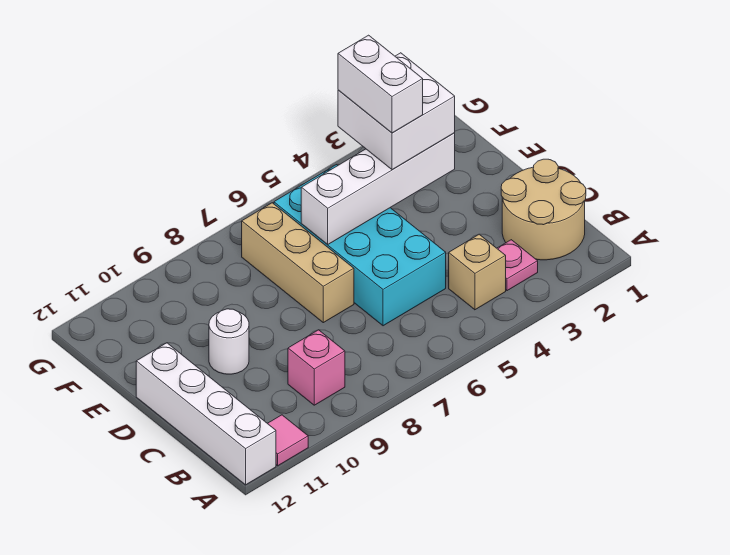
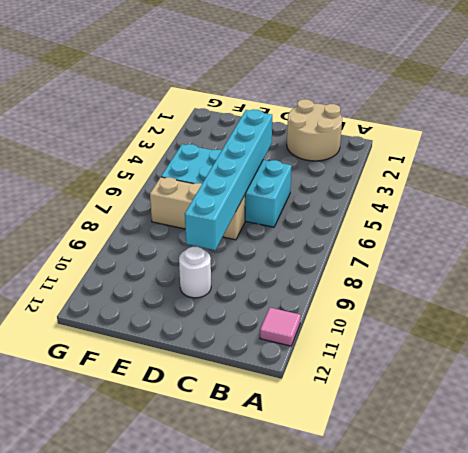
cyan brick D4:D9 level 2 -> none
none -> white brick A12:D12 level 1
none -> pink plate B3 level 1
none -> tan brick B4 level 1

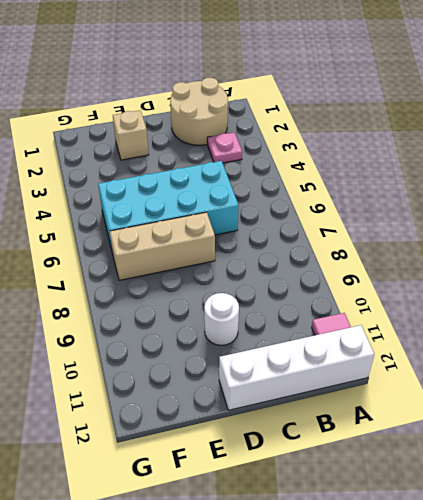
tan brick E2 level 1 -> tan brick B4 level 1
none -> pink brick B9 level 1
none -> white brick E3:E6 level 2
none -> white brick E3:F4 level 3

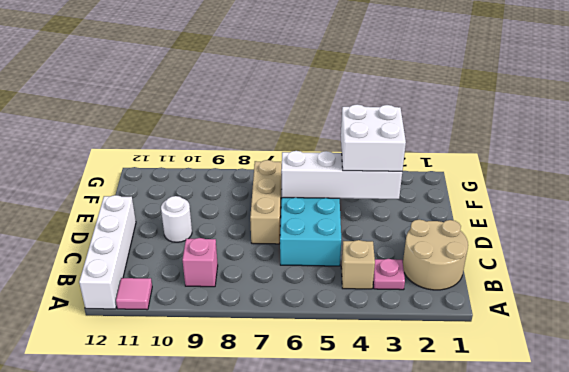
none -> white brick E4:F4 level 4

